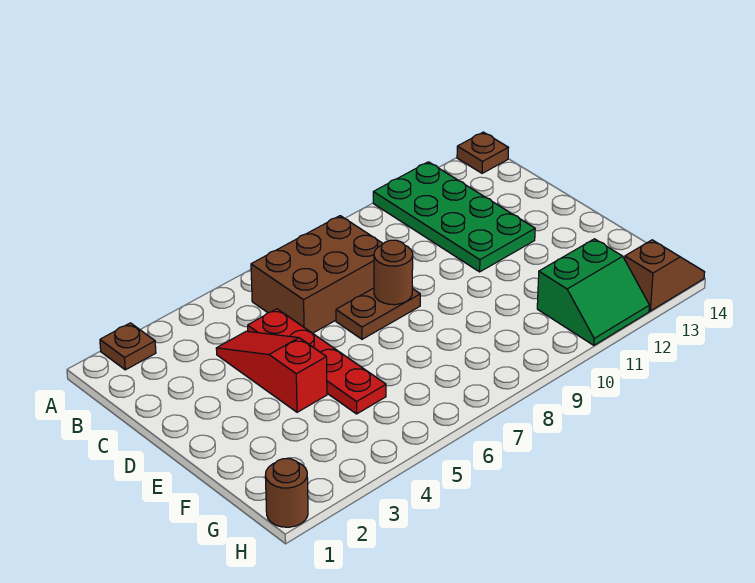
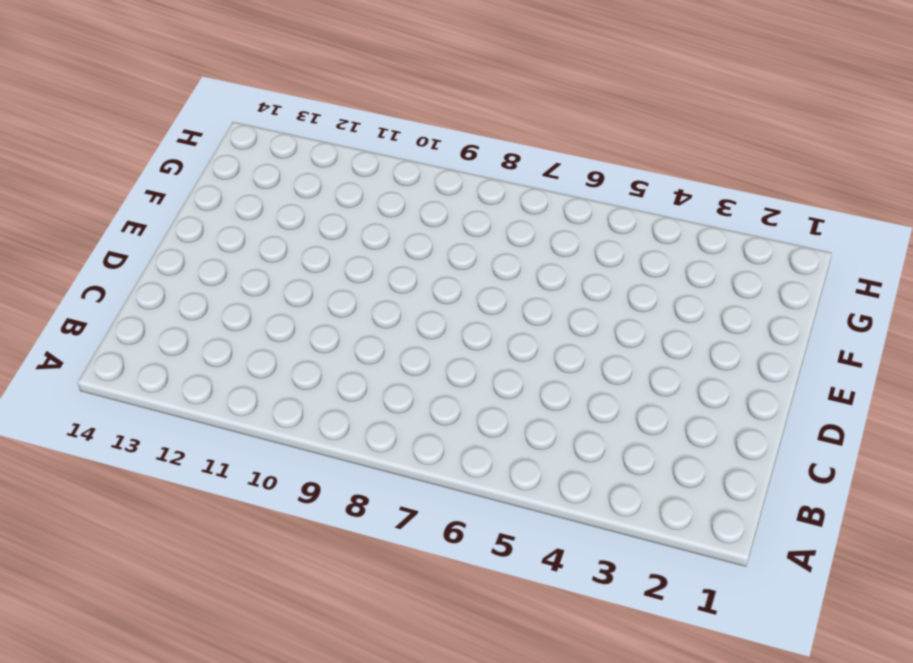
none -> brown plate A2 level 1
none -> green plate A11:D12 level 1

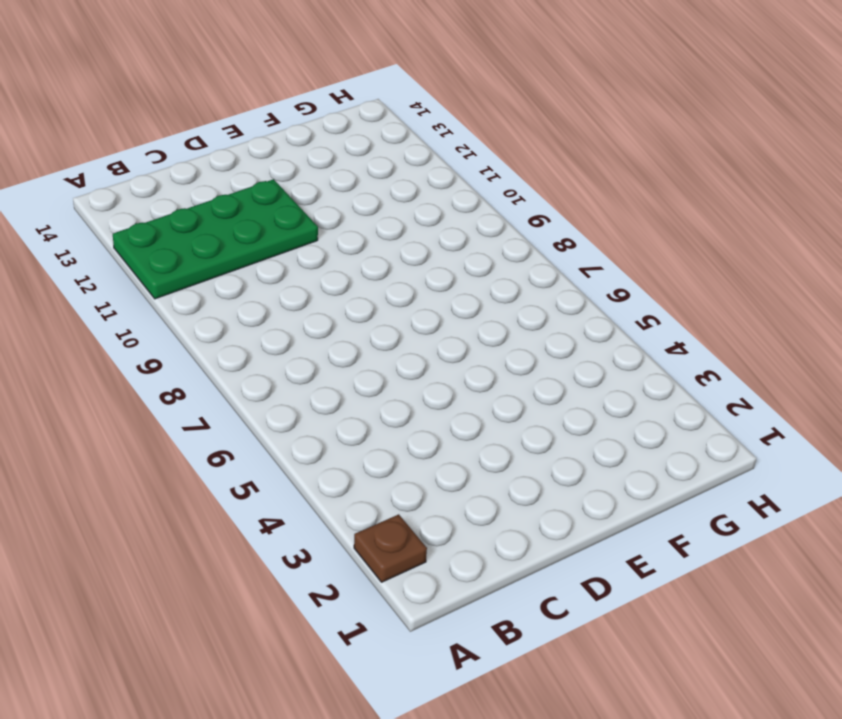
none -> brown plate A14 level 1
none -> brown brick B6:C8 level 1

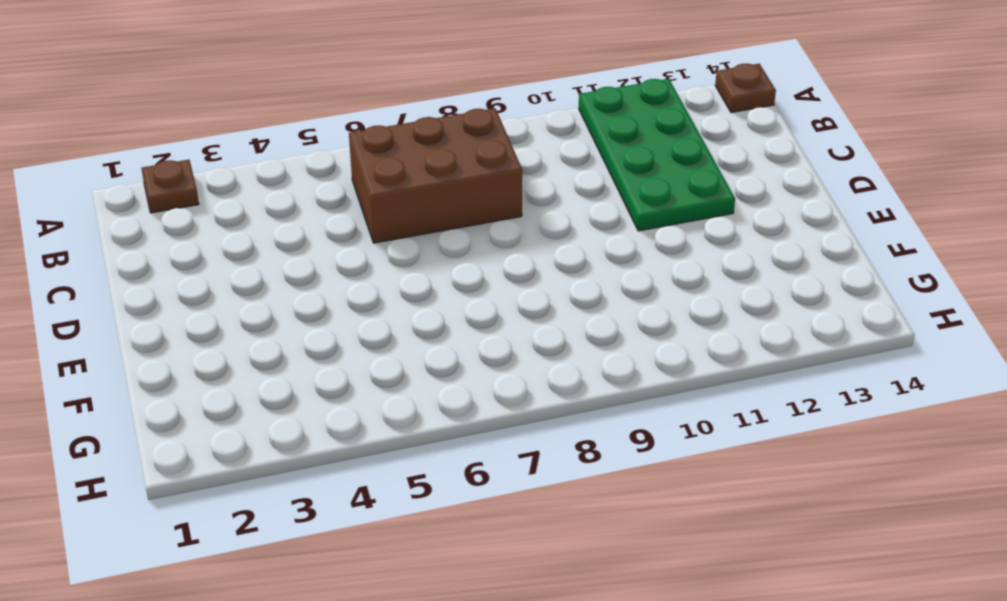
none -> red slope C4:E4 level 1 top E
none -> red plate C5:F5 level 1

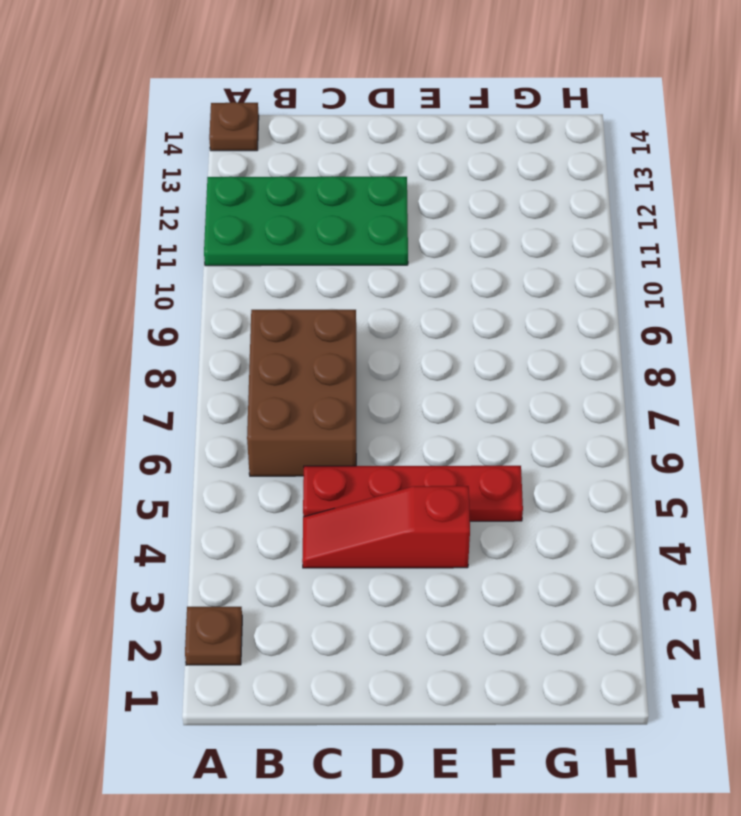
none -> brown plate D7:D8 level 1
none -> green slope G11:H12 level 1 top G

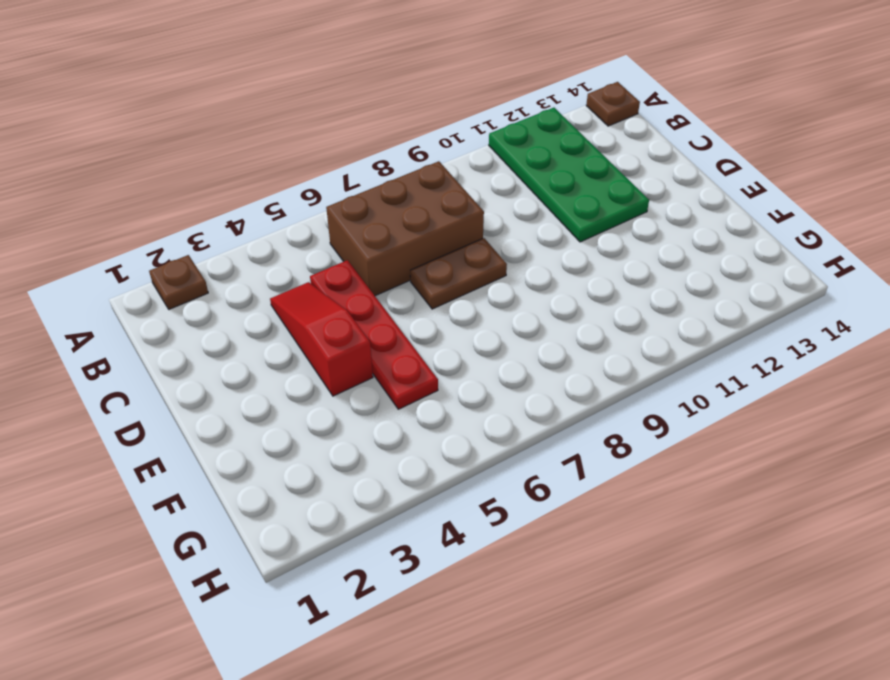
none -> green slope G11:H12 level 1 top G
none -> brown round brick H1 level 1

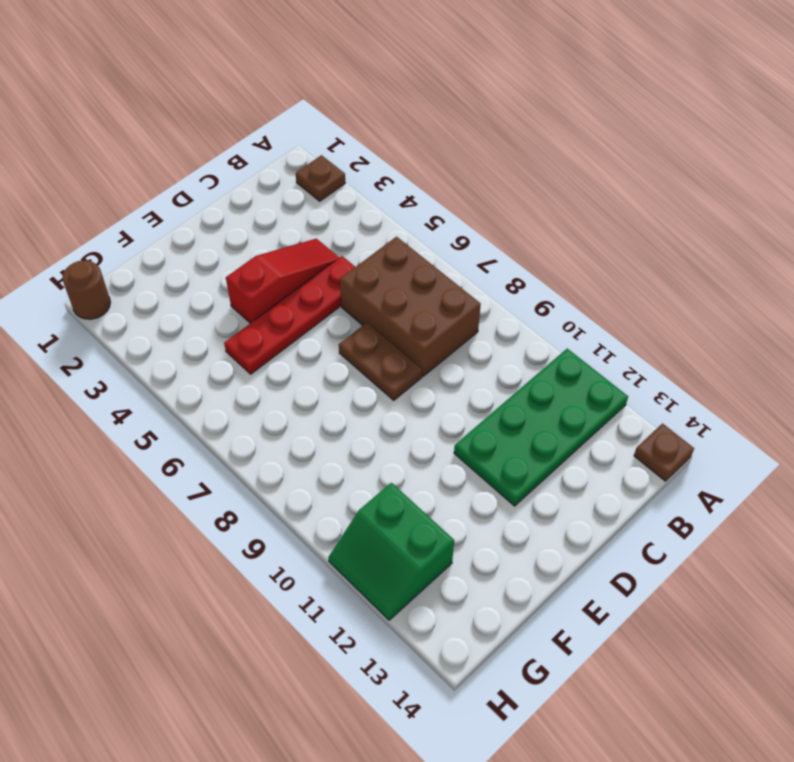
none -> brown slope H13:H14 level 1 top 13
none -> brown round brick D8 level 2

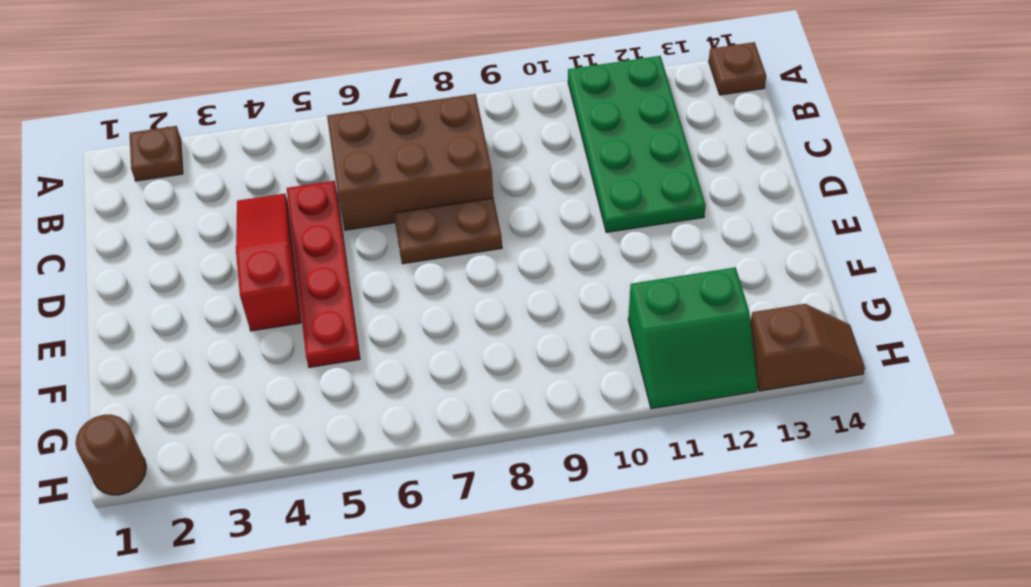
none -> brown round brick D8 level 2

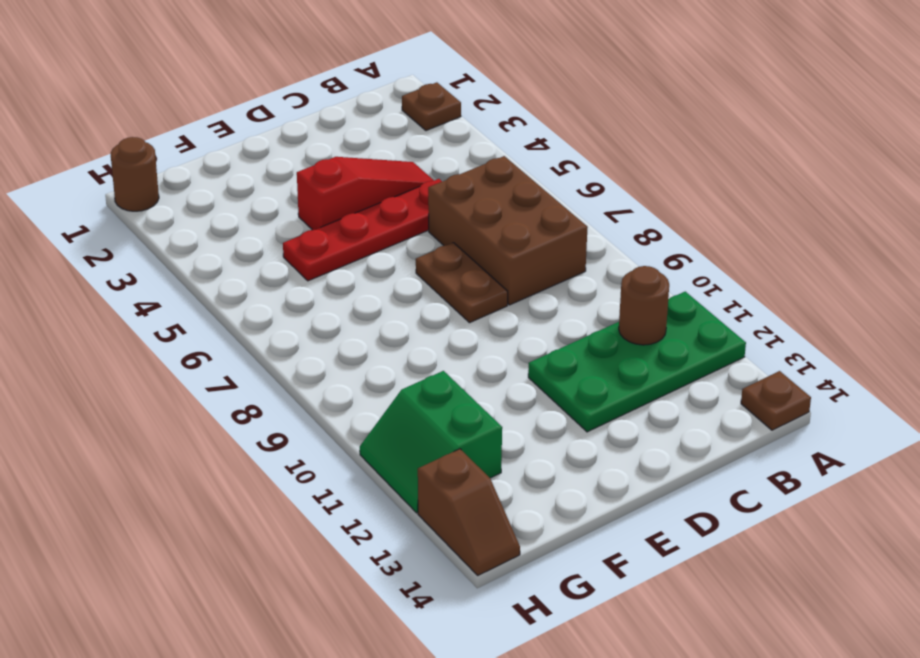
brown round brick B11 level 2 -> brown round brick D8 level 2

